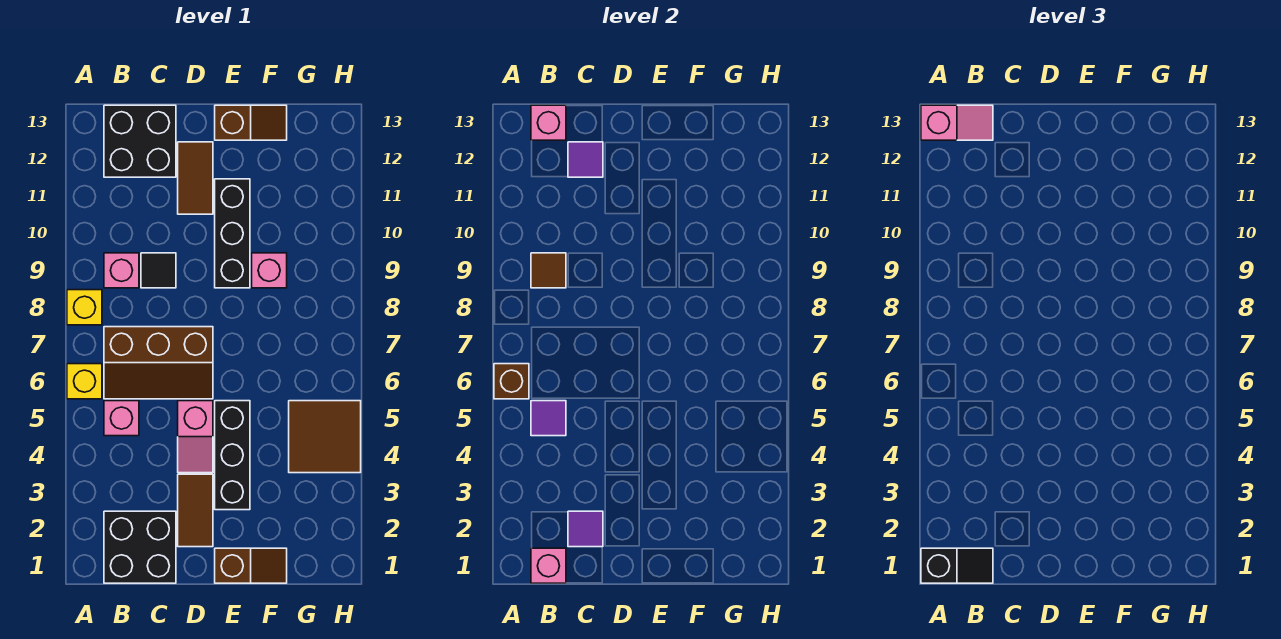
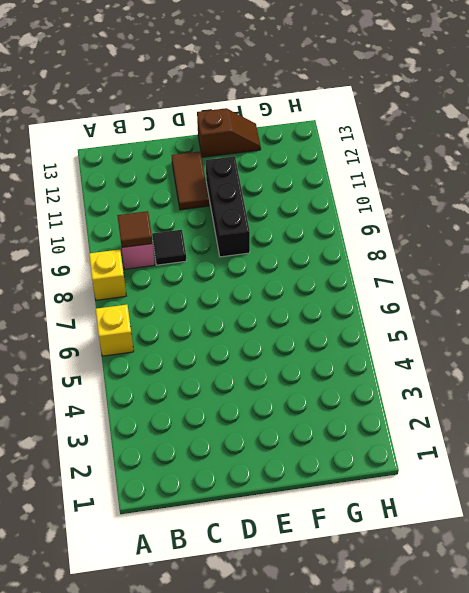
none -> black brick B1:C2 level 1
none -> pink brick B5 level 1
none -> brown slope B6:D7 level 1 top 7

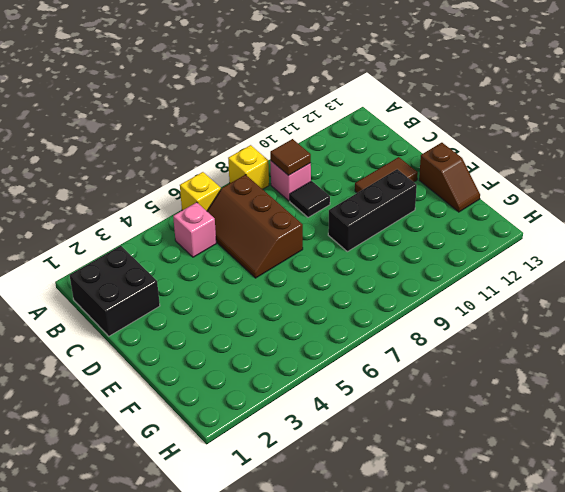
none -> black brick B12:C13 level 1
none -> brown tile D2:D3 level 1
none -> pink slope D4:D5 level 1 top 5

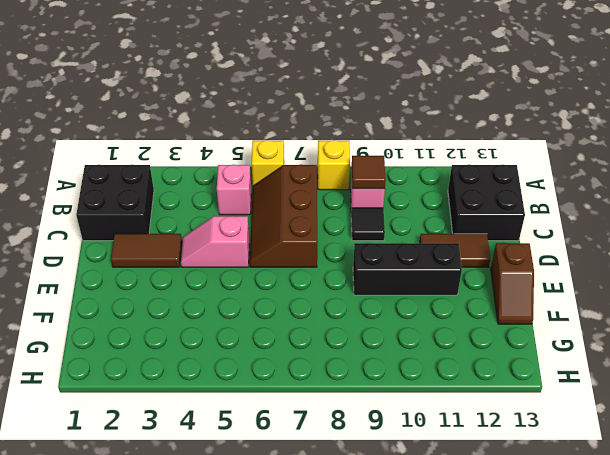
none -> brown slope E1:F1 level 1 top E
none -> black brick E3:E5 level 1
none -> pink brick F9 level 1

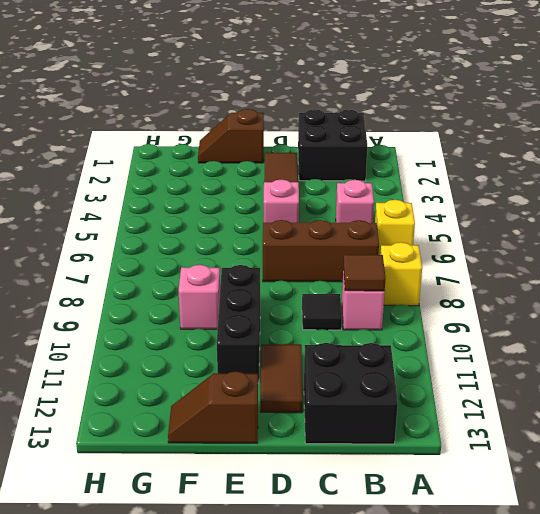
none -> black brick E3:E5 level 1
none -> brown tile G4:H5 level 1
none -> brown brick A6 level 2

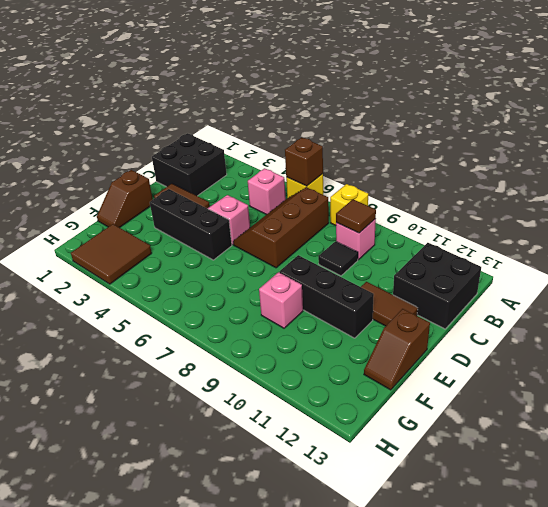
brown tile G2:H3 level 1 -> brown tile G4:H5 level 1
none -> pink brick B1 level 2
none -> purple tile B5 level 2
none -> pink brick B13 level 2

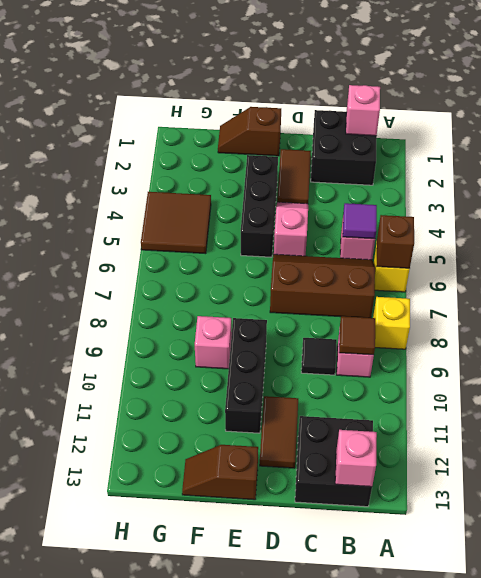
none -> purple tile C2 level 2
none -> purple tile C12 level 2
none -> black slope A1:B1 level 3 top A

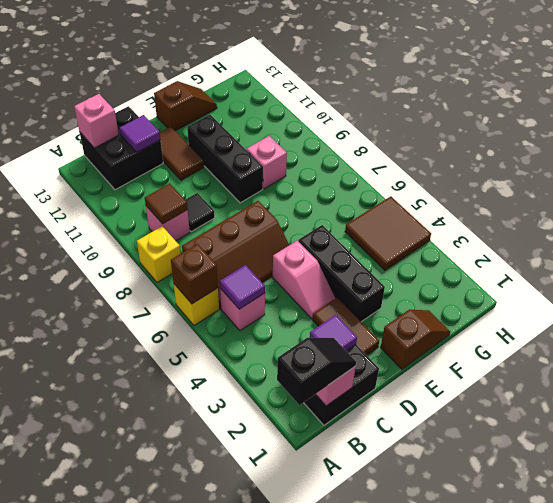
none -> pink slope A13:B13 level 3 top A

